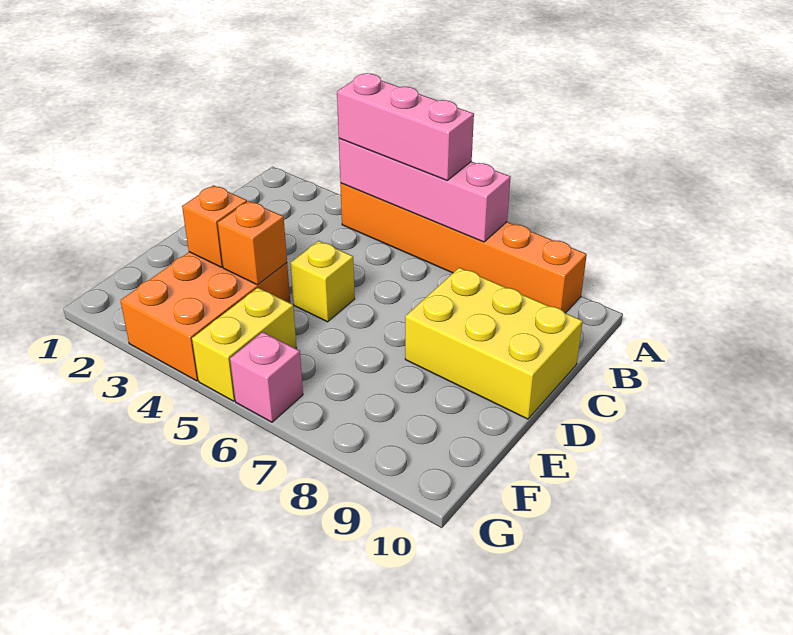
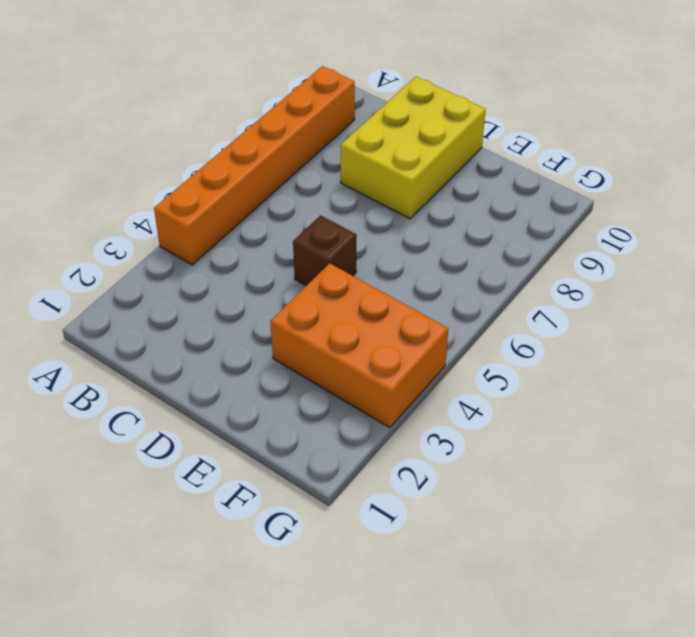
brown brick D5 level 1 -> yellow brick D5 level 1
none -> yellow brick F5:G5 level 1
none -> pink brick G6 level 1

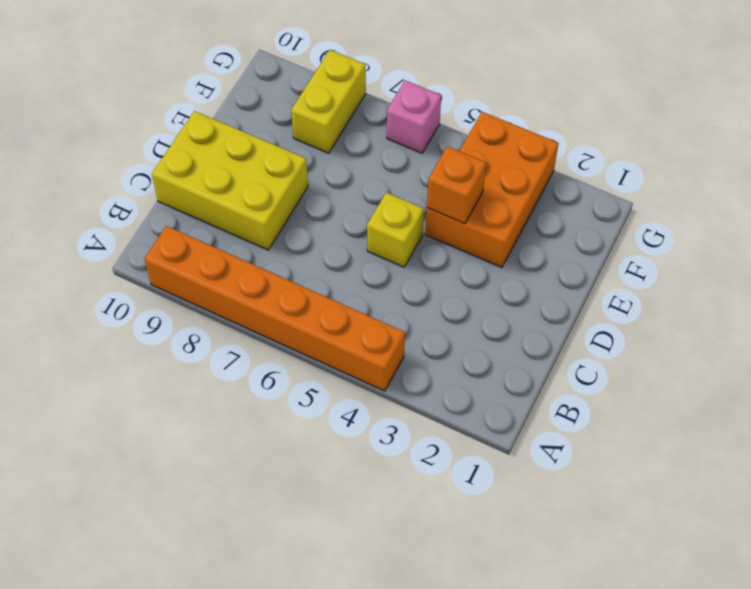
yellow brick F8:G8 level 1 -> yellow brick F5:G5 level 1
none -> pink brick A4:A7 level 2
none -> orange brick E3 level 2

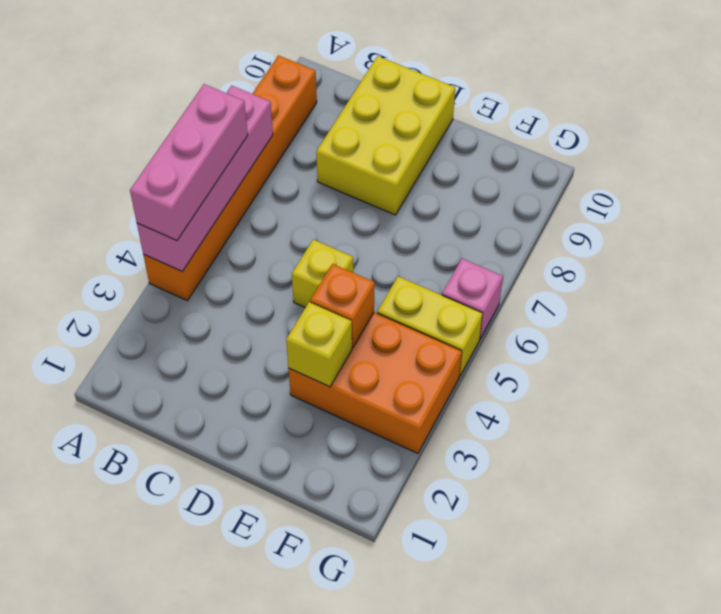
yellow brick E3 level 2 -> orange brick E3 level 2

